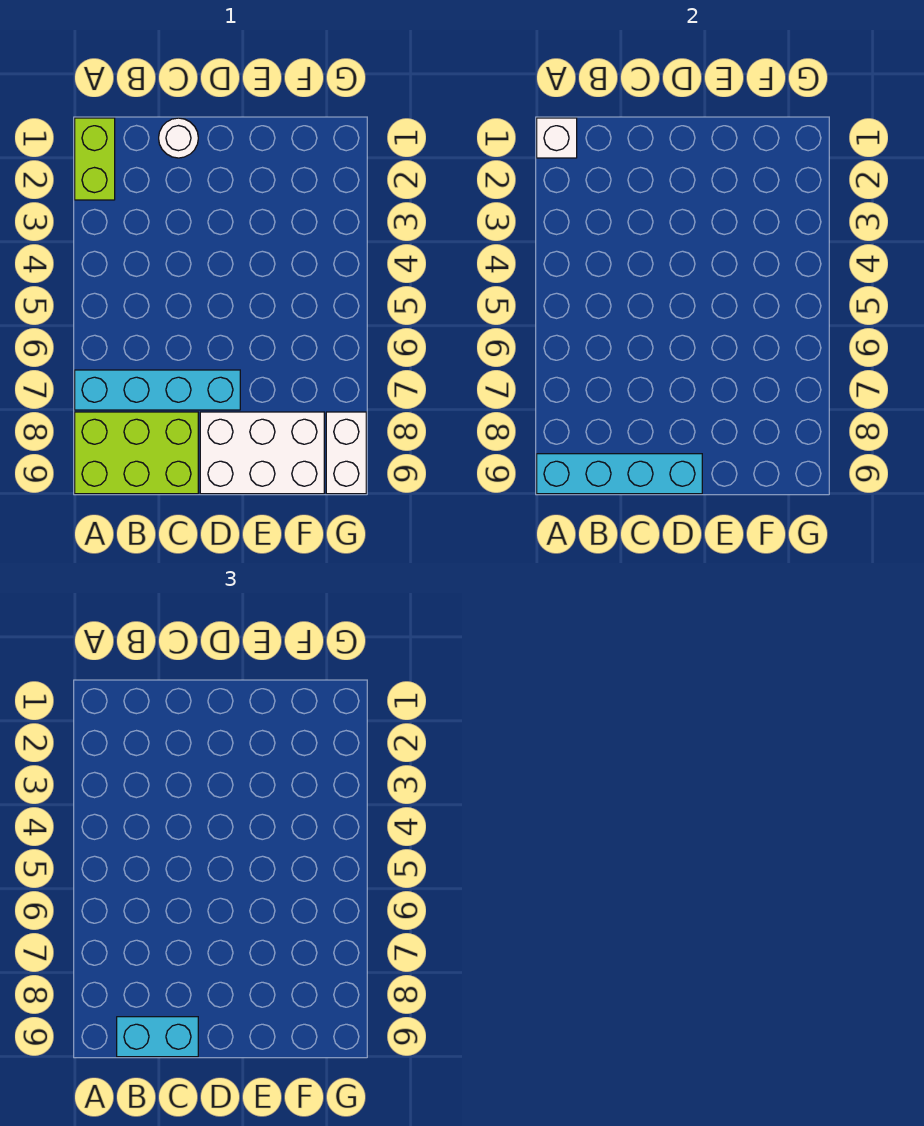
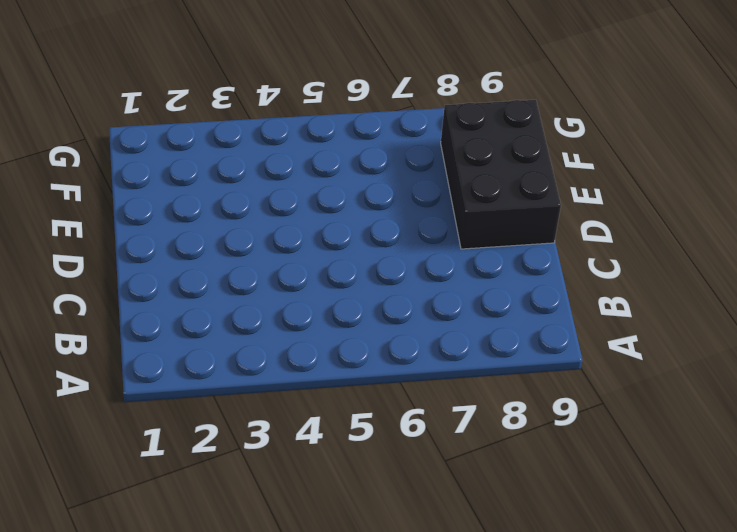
black brick D8:F9 level 1 -> white brick D8:F9 level 1
none -> lime brick A1:A2 level 1
none -> cyan brick A7:D7 level 1

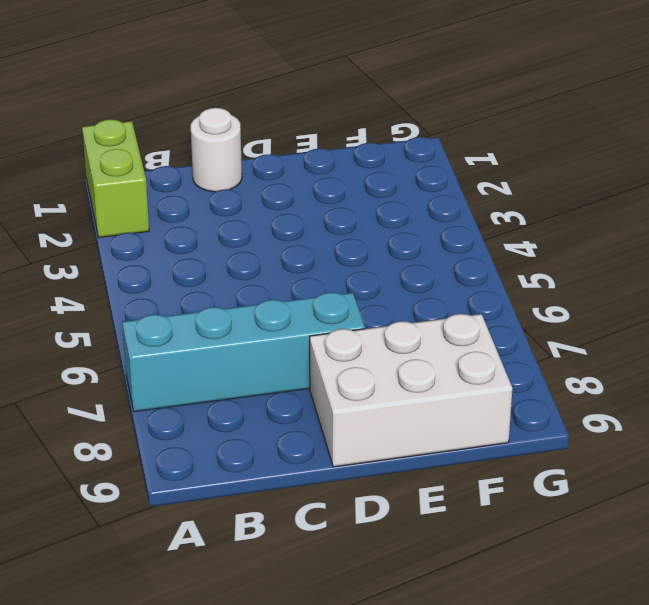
none -> lime brick A8:C9 level 1
none -> white brick G8:G9 level 1

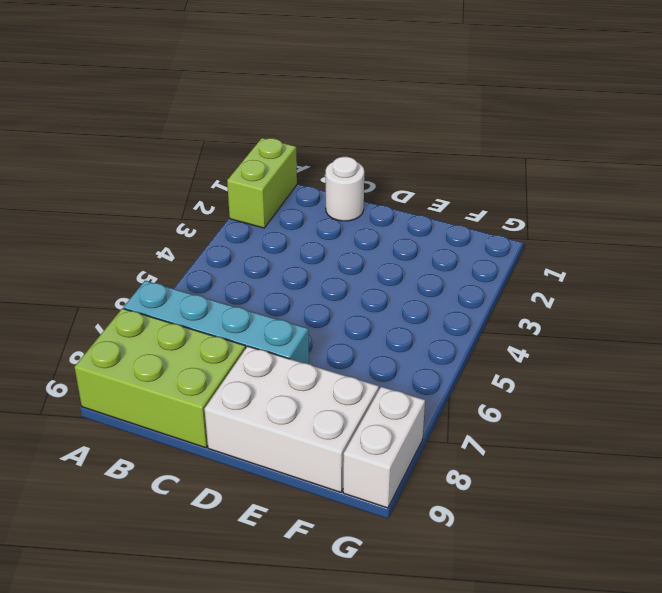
none -> white brick A1 level 2
none -> cyan brick A9:D9 level 2

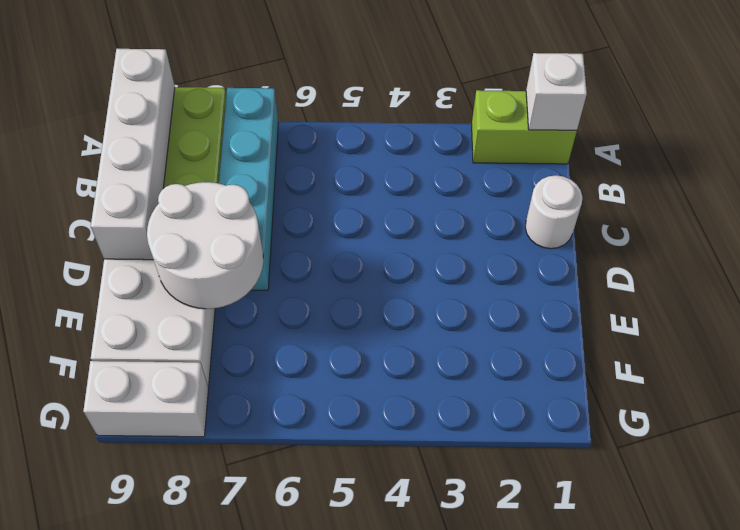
white brick A9:D9 level 2 -> cyan brick A9:D9 level 2
white round brick D7:E8 level 2 -> none
none -> cyan brick B9:C9 level 3

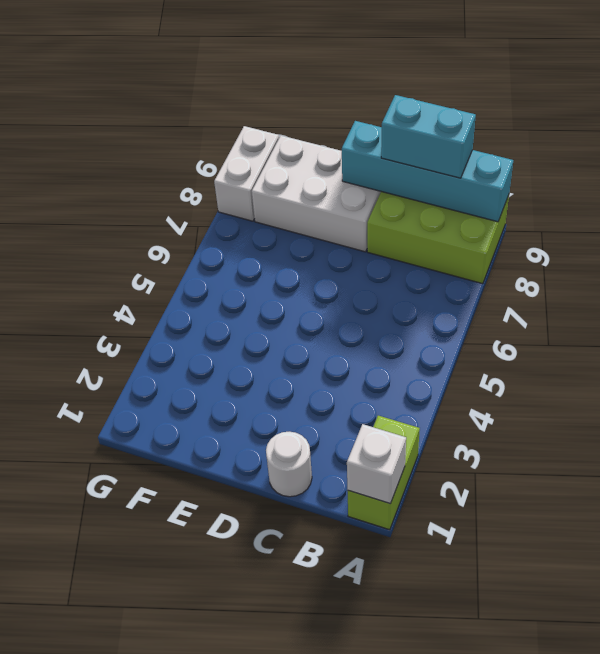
none -> cyan brick A7:D7 level 1

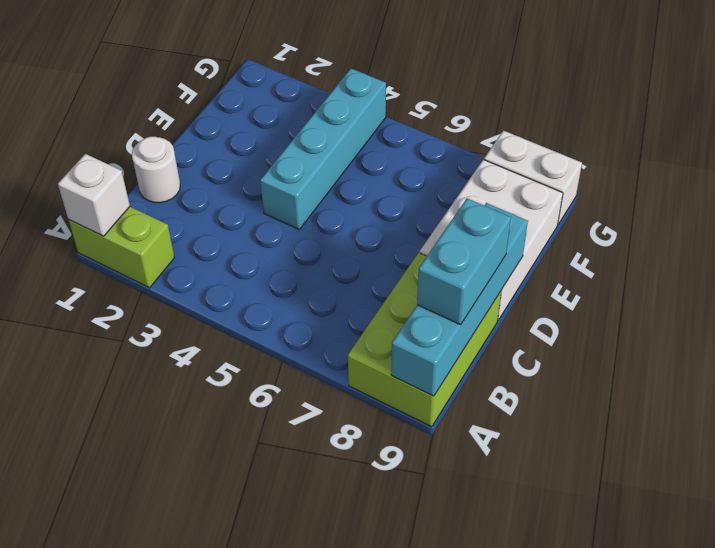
cyan brick D4:G4 level 1 -> cyan brick A7:D7 level 1

